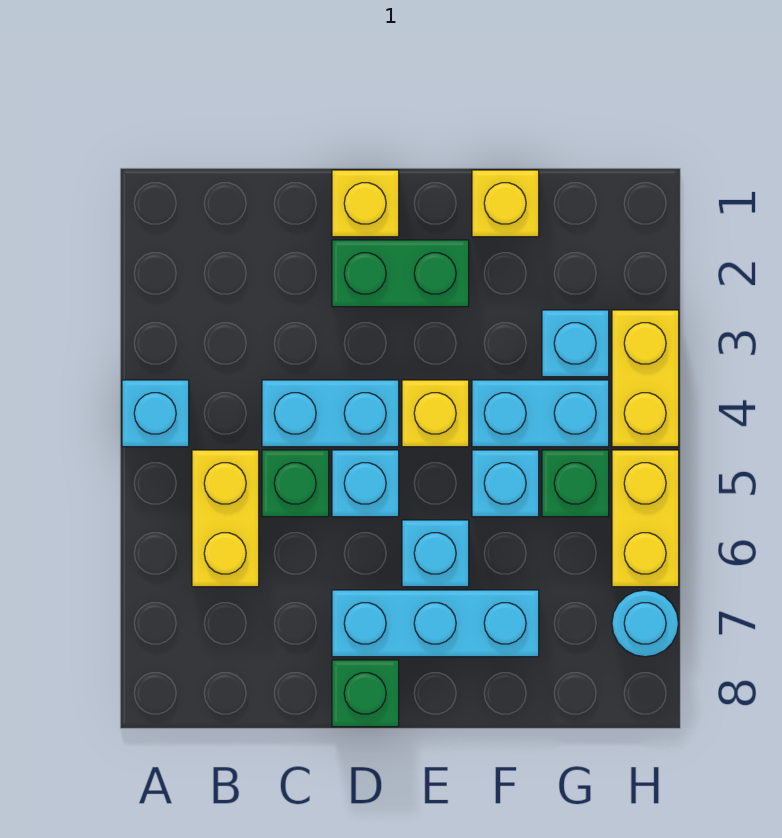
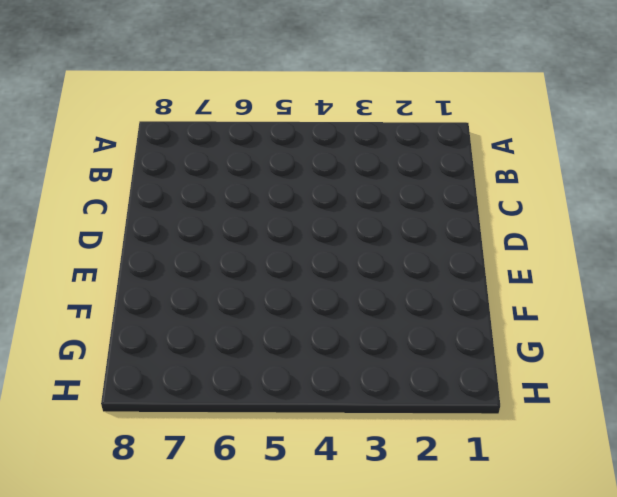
none -> cyan brick A4 level 1
none -> yellow brick B5:B6 level 1
none -> cyan brick C4:D4 level 1

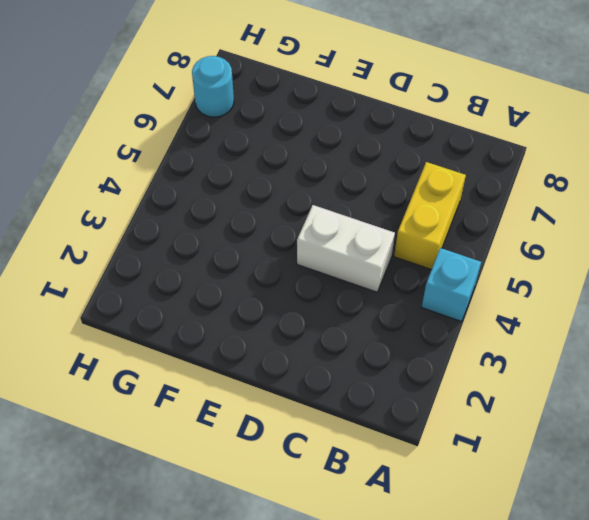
white brick C4:D4 level 1 -> cyan brick C4:D4 level 1
none -> green brick C5 level 1
none -> yellow brick D1 level 1
none -> green brick D2:E2 level 1

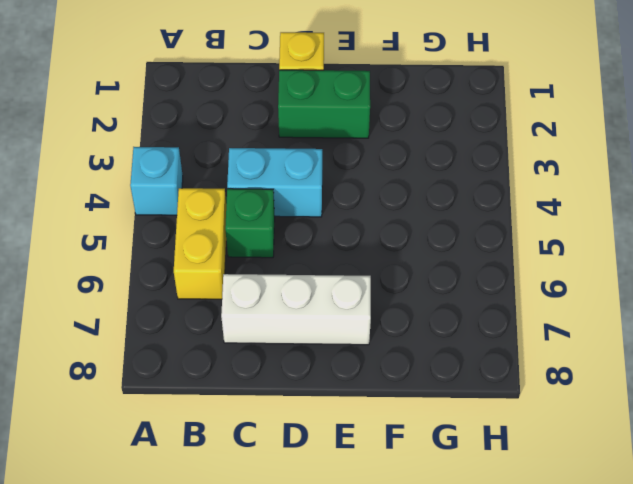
white brick C7:E7 level 1 -> cyan brick D7:F7 level 1
none -> cyan brick D5 level 1
none -> green brick D8 level 1
none -> yellow brick E4 level 1

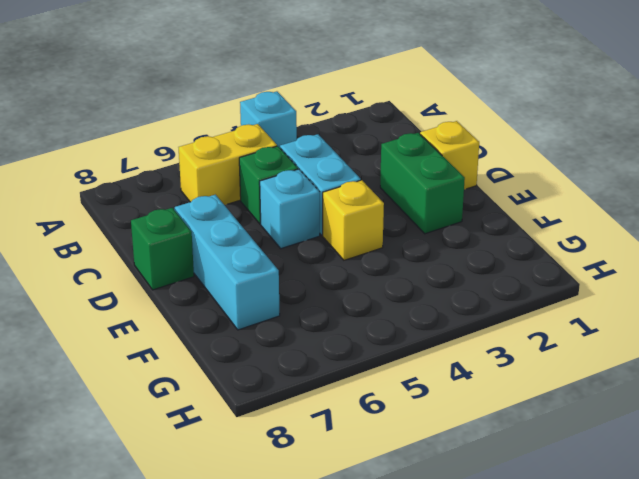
none -> cyan brick E6 level 1
none -> yellow brick F1 level 1
none -> cyan brick F4:G4 level 1

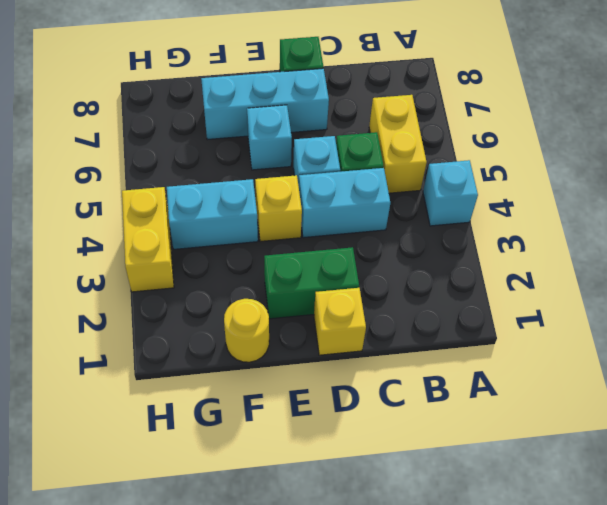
yellow round brick F1 level 1 -> yellow brick F1 level 1
none -> cyan brick F5 level 1
none -> cyan brick G3 level 1
none -> green brick G5 level 1

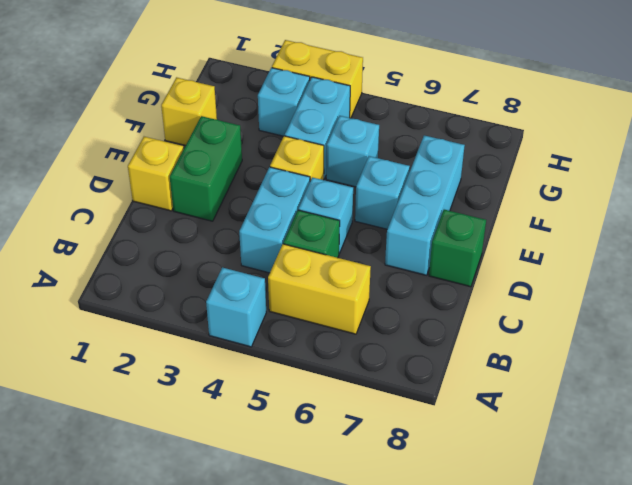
none -> green brick G5 level 1
none -> yellow brick H5:H6 level 1
none -> cyan round brick H7 level 1

